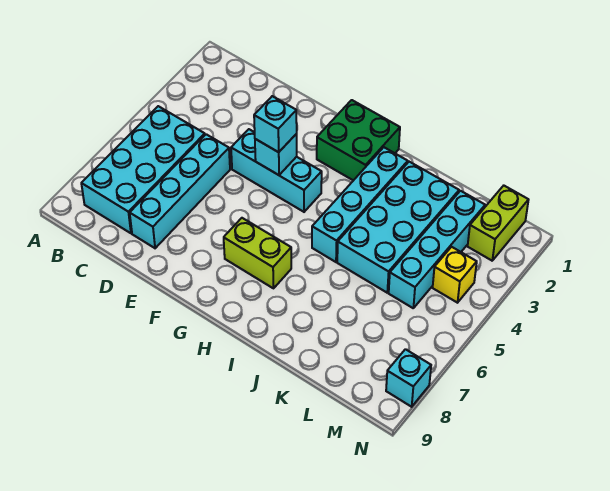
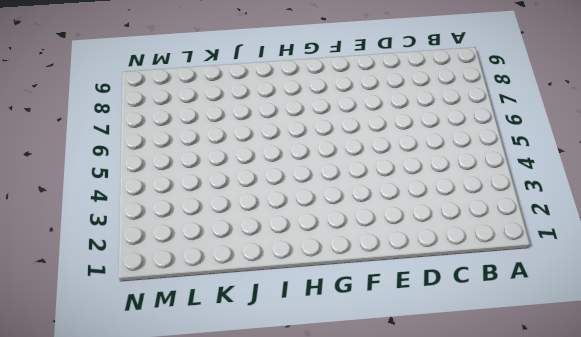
none -> cyan brick B5:C8 level 1
none -> cyan brick D5:D8 level 1
none -> cyan brick E4:G4 level 1

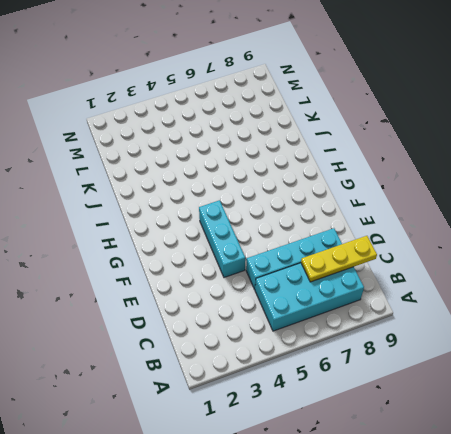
yellow plate C7:C9 level 2 -> none
none -> green brick G1:H2 level 1
none -> lime brick G7:H7 level 1
none -> cyan brick I2:I5 level 1

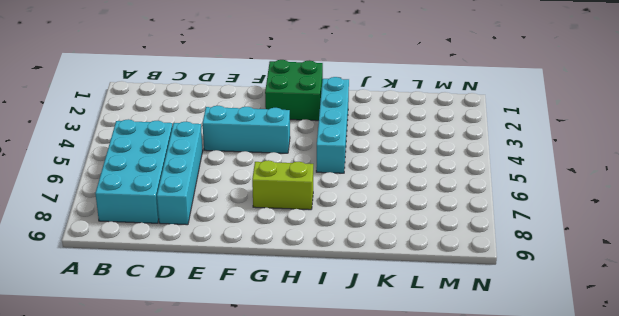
none -> cyan brick J2:K5 level 1
none -> cyan brick L2:L5 level 1
none -> lime brick M1:M2 level 1

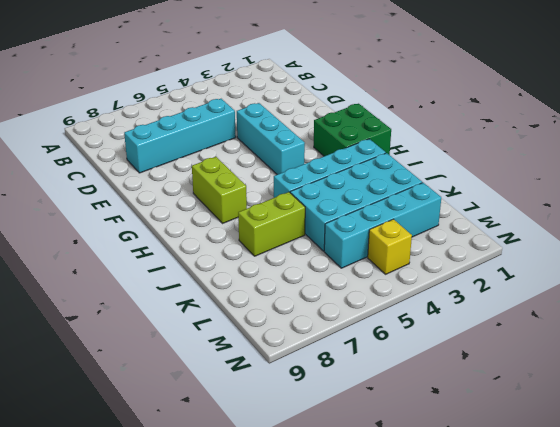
lime brick J6:J7 level 1 -> lime brick M1:M2 level 1
none -> cyan brick B5:C8 level 1
none -> cyan brick N8 level 1
none -> cyan brick F4 level 2

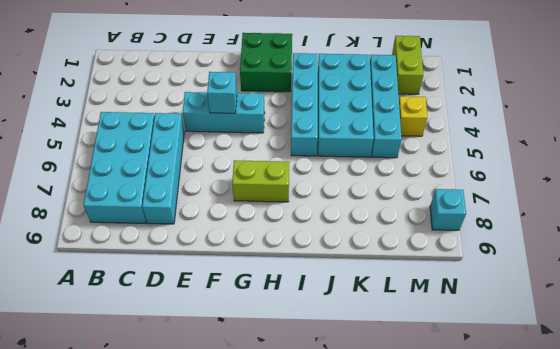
none -> cyan brick F4 level 3

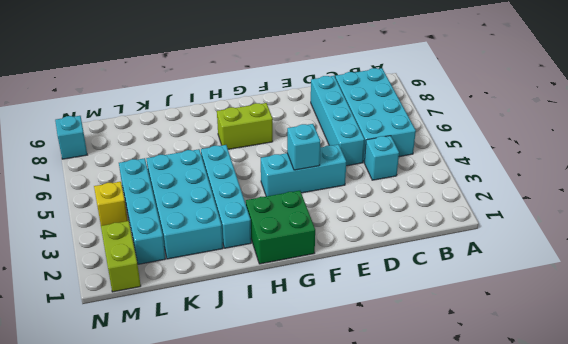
cyan brick C4 level 1 -> cyan brick F4 level 3

